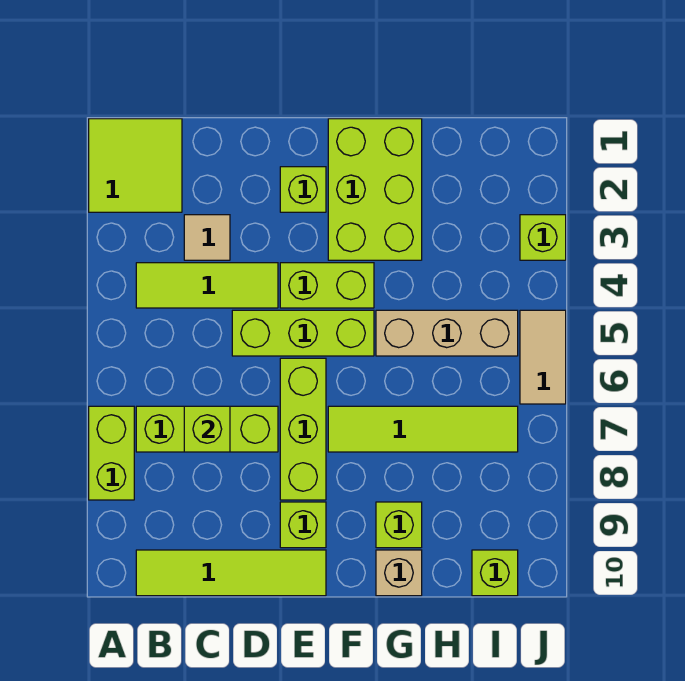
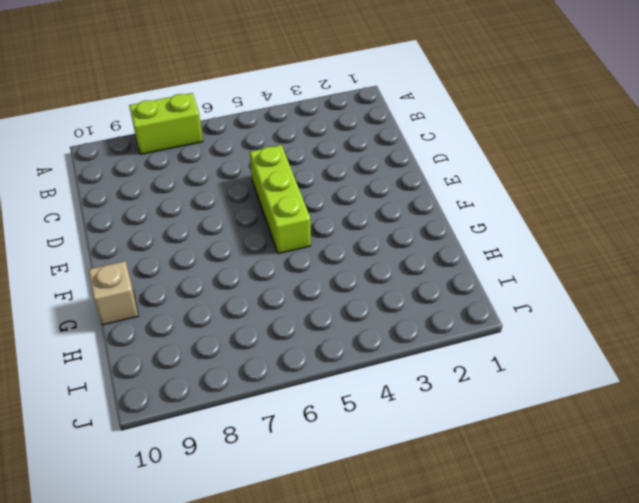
none -> lime tile A1:B2 level 1
none -> lime tile B4:D4 level 1
none -> lime brick B7:D7 level 1

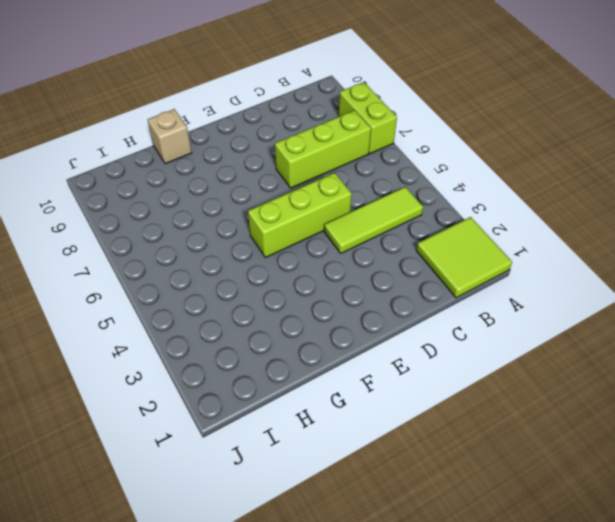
none -> lime tile B10:E10 level 1
none -> tan tile C3 level 1
none -> lime brick E2 level 1

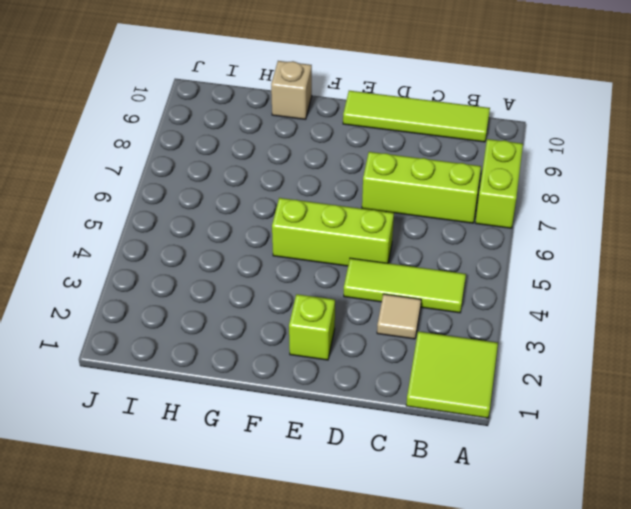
none -> lime brick E4:F4 level 1
none -> lime brick E6:E8 level 1
none -> lime brick E9 level 1

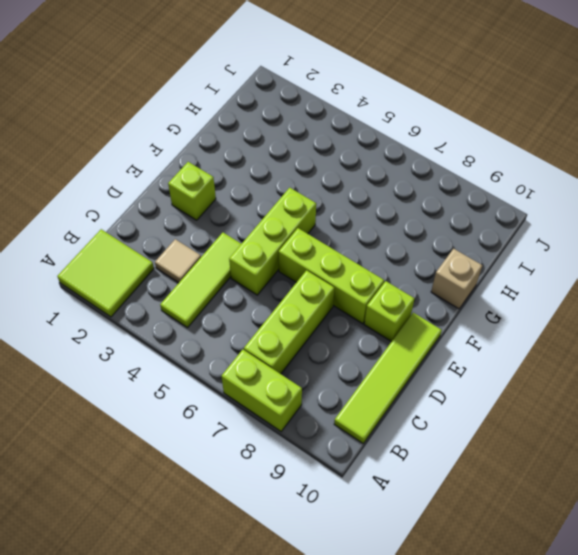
none -> lime brick E4:F4 level 1
none -> lime brick F1:G3 level 1
none -> lime tile F7:I7 level 1

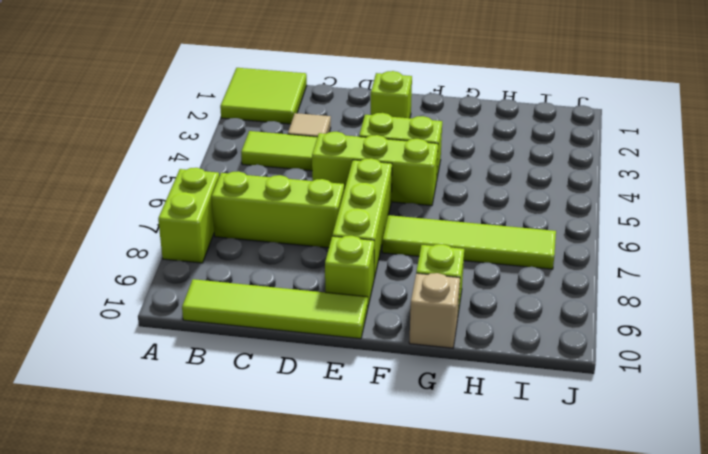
none -> lime brick F1:G3 level 1
none -> tan brick G5:I5 level 1
none -> lime brick I10 level 1

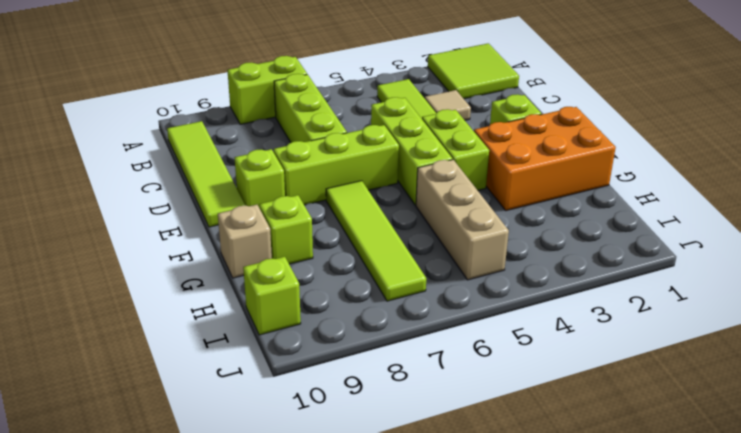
orange brick F1:G3 level 1 -> lime brick F1:G3 level 1
none -> lime brick J3 level 1
none -> tan tile J5:J6 level 1
none -> lime brick C7 level 2

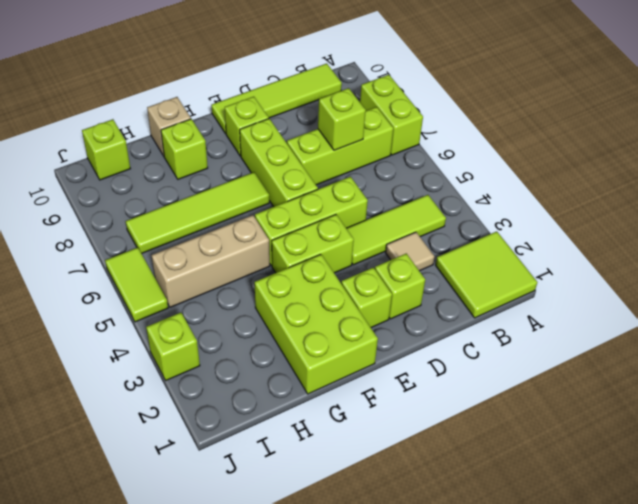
lime brick D2 level 1 -> none
lime tile J5:J6 level 1 -> tan tile J5:J6 level 1

